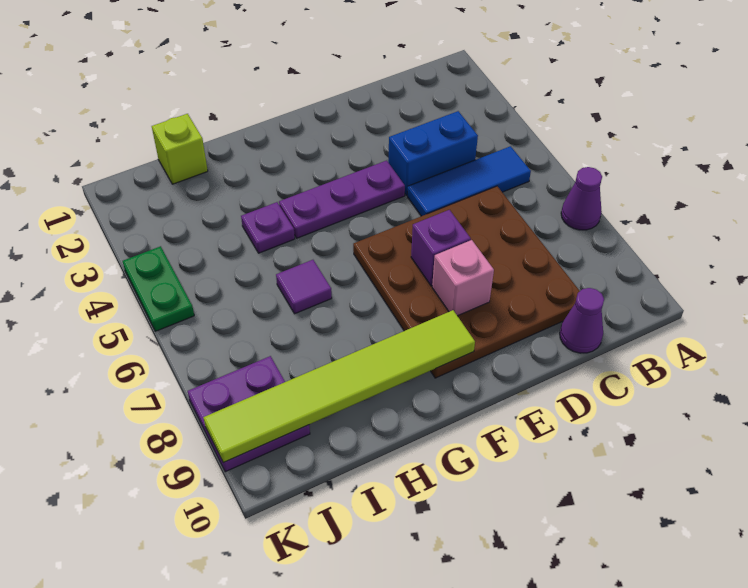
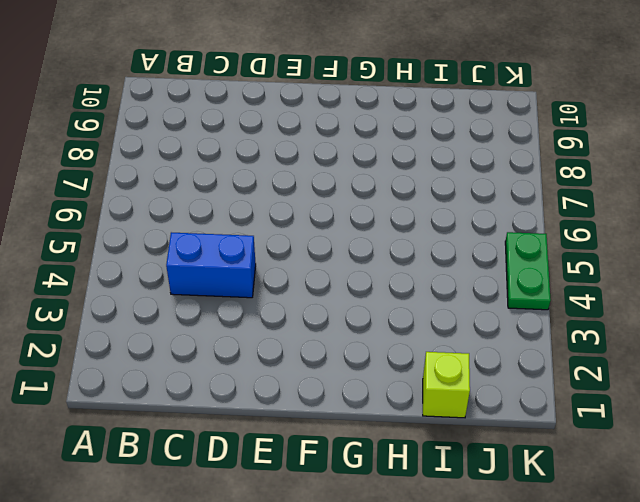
none -> purple cone A7 level 1
none -> blue tile B5:D5 level 1
none -> brown plate C6:F9 level 1

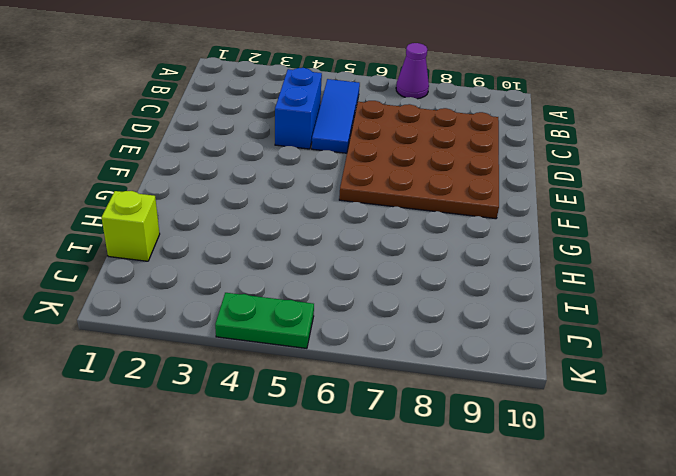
none -> purple cone C10 level 1
none -> purple plate E4:G4 level 1
none -> purple plate H4 level 1

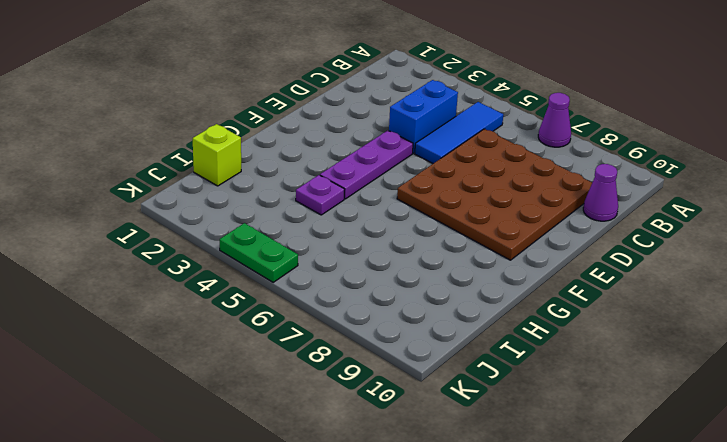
none -> purple tile H6 level 1
none -> purple plate J8:K9 level 1
none -> purple brick E7 level 2

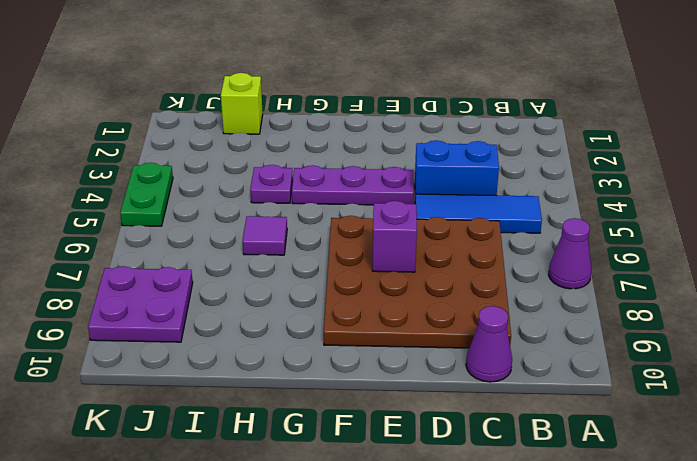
none -> pink brick E8 level 2
none -> lime tile F9:K9 level 2

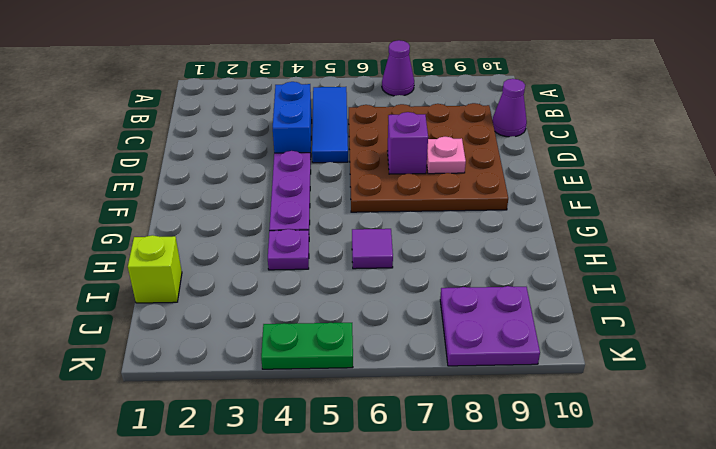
pink plate E8 level 2 -> pink brick E8 level 2
none -> lime tile F9:K9 level 2

